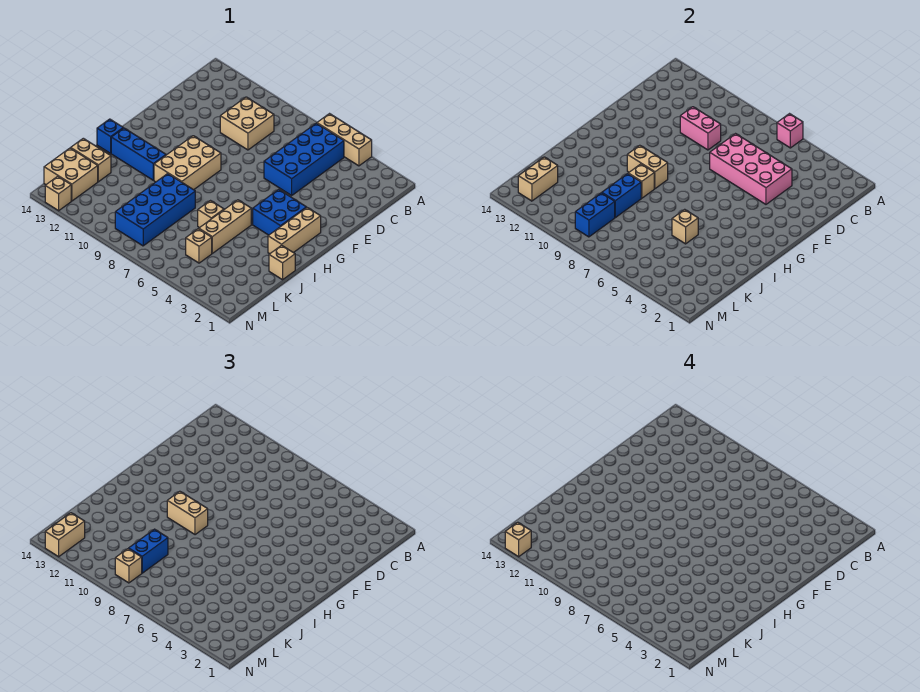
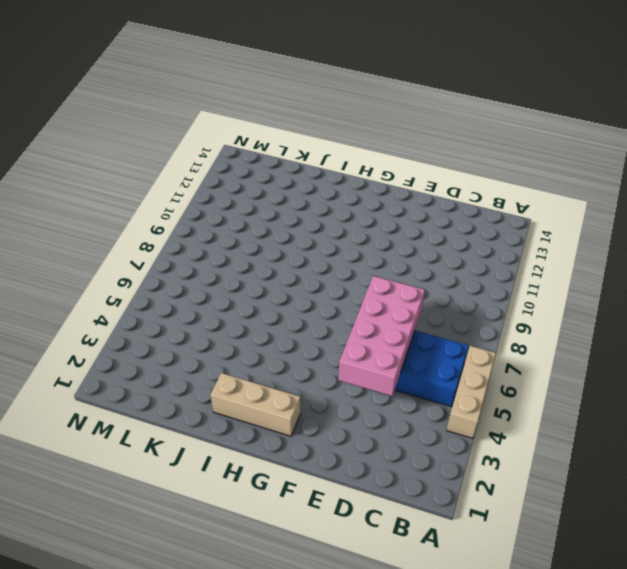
none -> tan brick C9:D10 level 1
none -> blue brick G3:H4 level 1
none -> tan brick G9:I10 level 1
none -> tan brick I5:K5 level 1

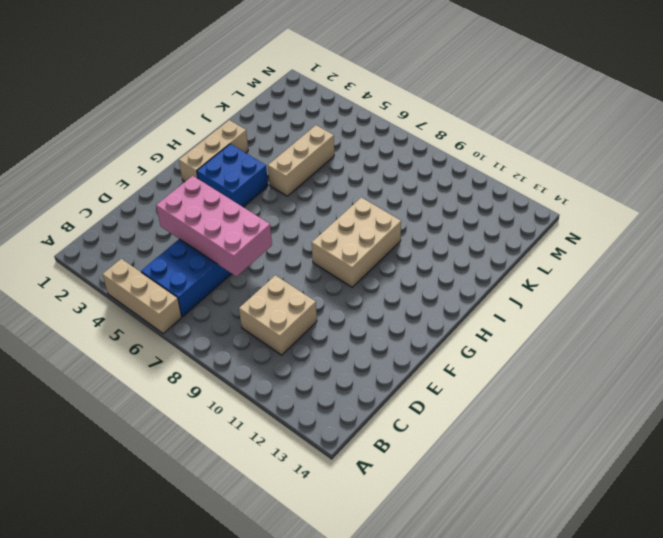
none -> blue brick I11:I13 level 1
none -> blue brick I14 level 1
none -> tan brick J1 level 1
none -> tan brick J6 level 1

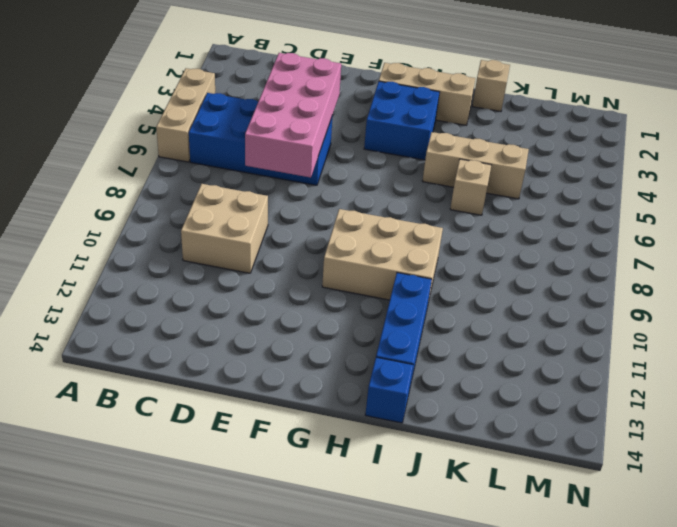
none -> blue brick J8:M9 level 1
none -> tan brick K13:K14 level 1
none -> tan brick L5 level 1
none -> tan brick L13:M14 level 1

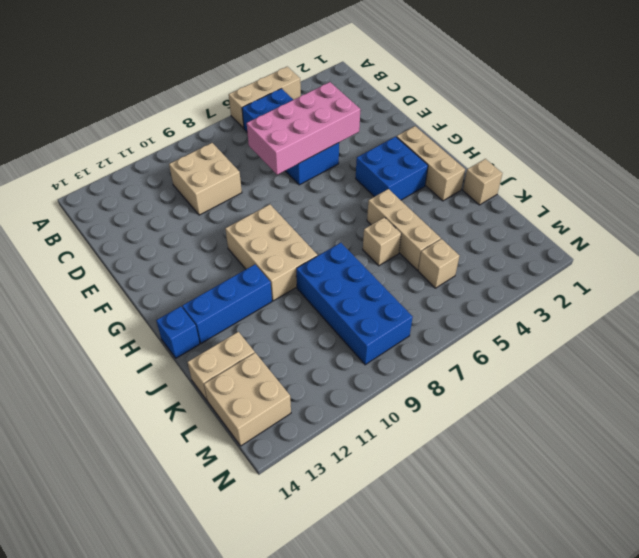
none -> tan brick N13 level 1
none -> pink brick A6 level 2
none -> pink brick D9:D10 level 2
none -> tan brick H9:H10 level 2

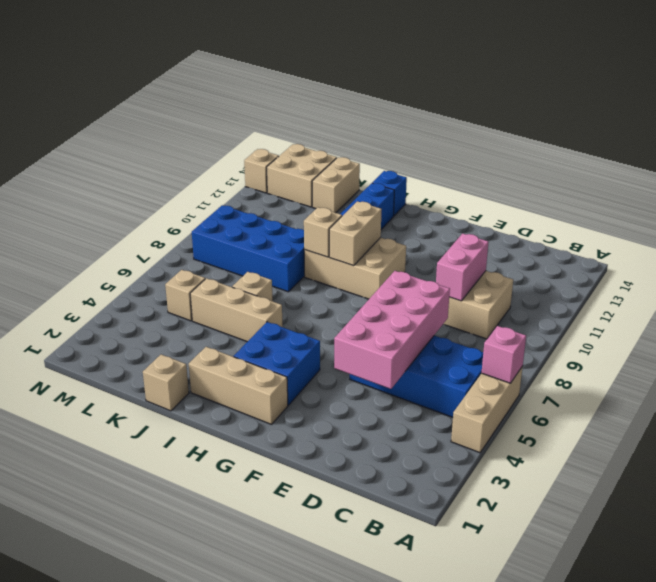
none -> tan brick J5 level 2
none -> blue brick J9:K9 level 2
none -> blue brick L9:M9 level 2
none -> tan brick L13:M13 level 2

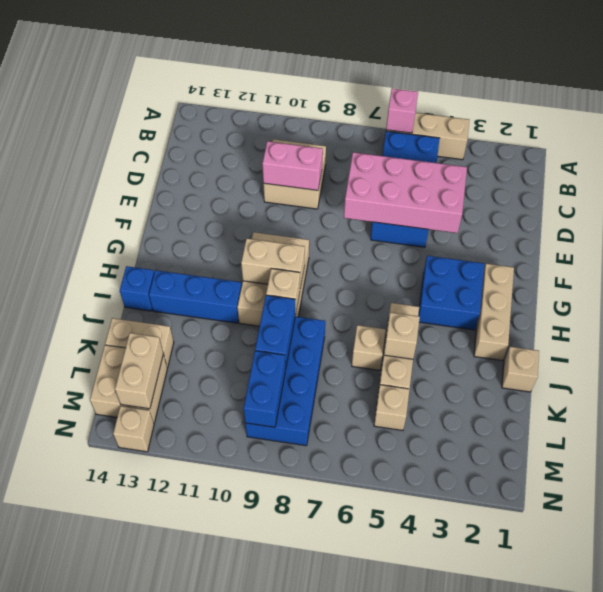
none -> tan brick H9:H10 level 3
none -> blue brick K9:L9 level 3
none -> tan brick M9 level 3
none -> tan brick M13:N13 level 3

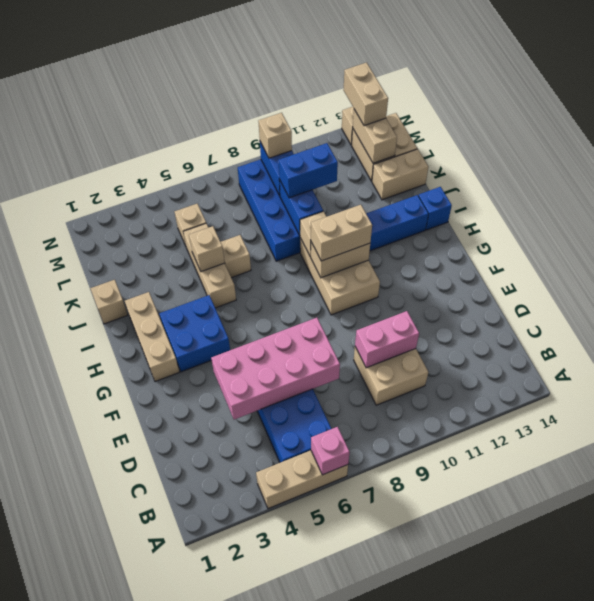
blue brick K9:K10 level 3 -> blue brick K9:L9 level 3
none -> tan brick N13 level 4

